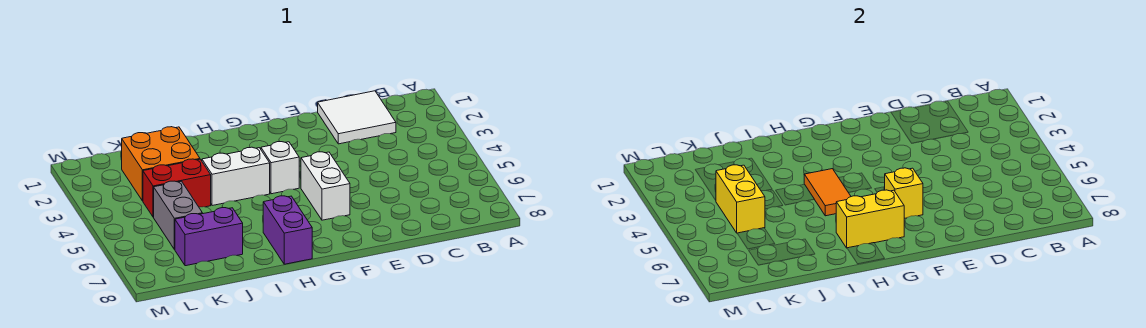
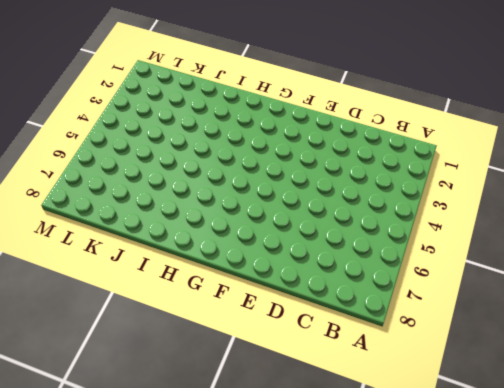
none -> white tile C1:D2 level 1
none -> white brick F5:F6 level 1
none -> white brick G4 level 1

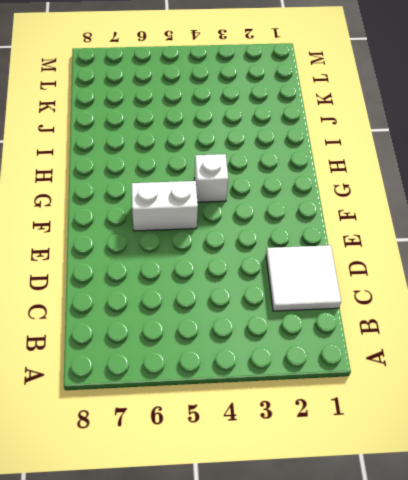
none -> white brick H4:I4 level 1
none -> purple brick H7:H8 level 1
none -> orange brick J2:K3 level 1

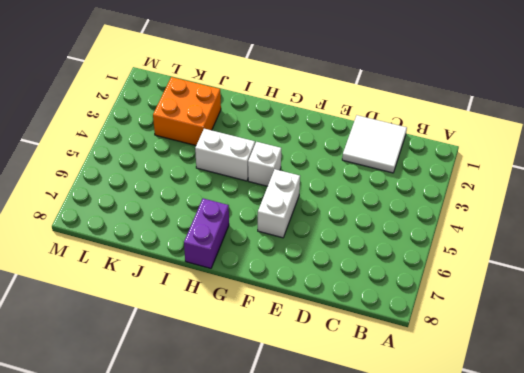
none -> red brick J4:K4 level 1
none -> purple brick J7:K7 level 1
none -> grey brick K5:K6 level 1

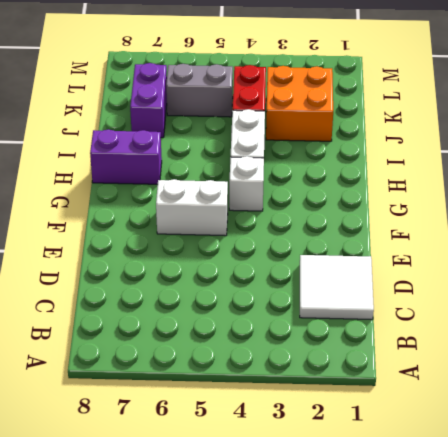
none -> yellow brick F6 level 2
none -> yellow brick G7:H7 level 2
none -> orange tile H4:H5 level 2

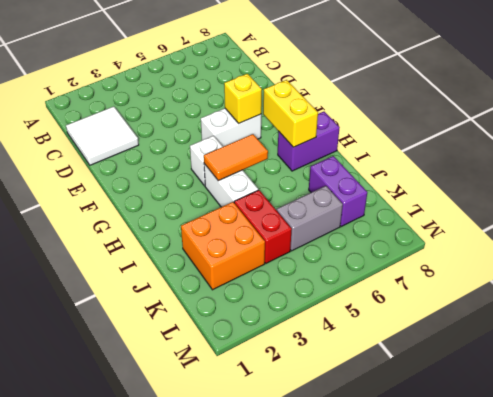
none -> yellow brick K4:K5 level 2

